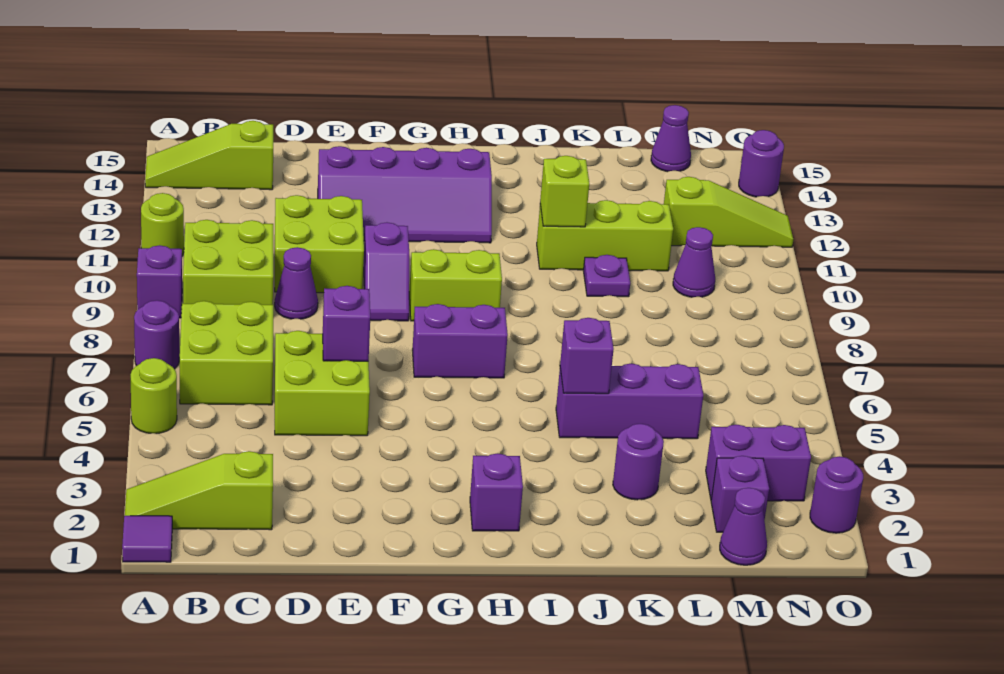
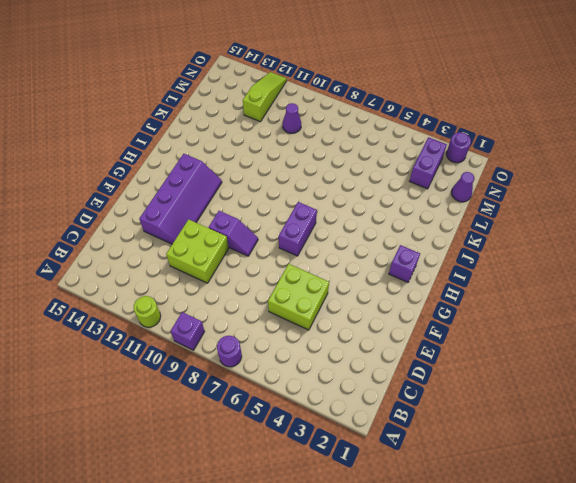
none -> purple tile A1 level 1
none -> lime slope A2:C2 level 1 top C
none -> lime round brick A5 level 1
none -> lime slope A14:C14 level 1 top C

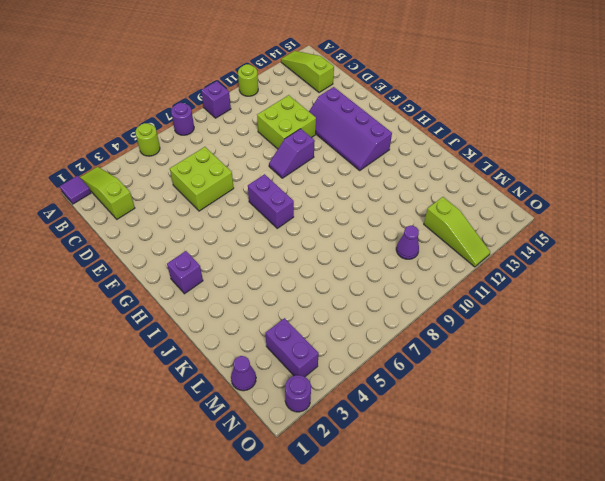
none -> lime brick B6:C7 level 1
none -> lime brick B9:C10 level 1
none -> purple cone D9 level 1
none -> lime brick G9:H9 level 1

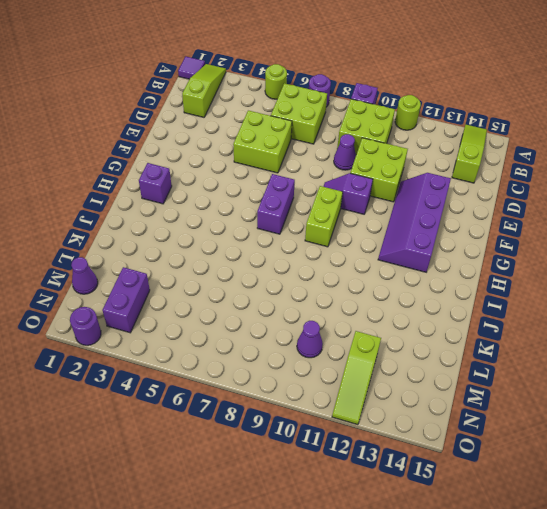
none -> purple brick J5:L5 level 1
none -> lime brick J11:L11 level 1
none -> purple round brick K3 level 1
none -> purple plate K10 level 1

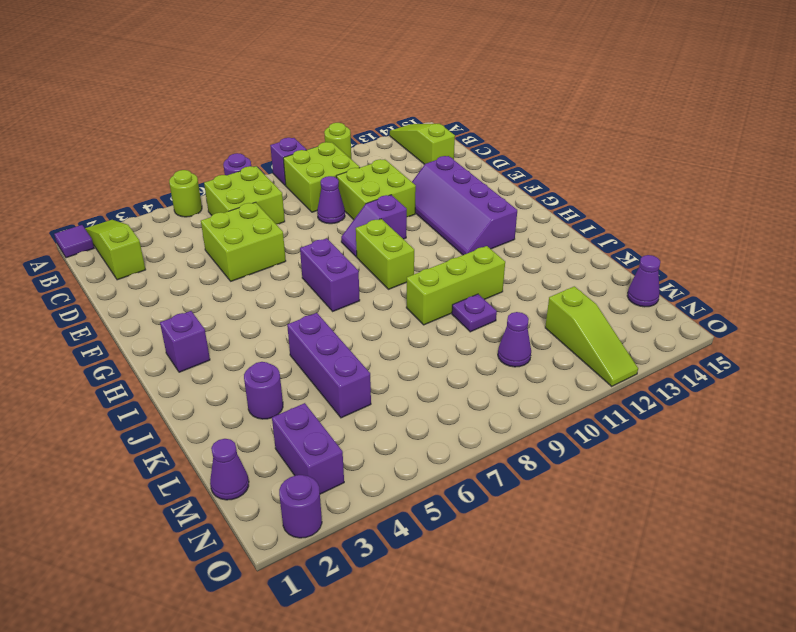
lime brick J9:J11 level 1 -> lime brick J11:L11 level 1
none -> purple brick M2 level 1
none -> purple round brick O14 level 1
none -> purple brick E6 level 2
none -> purple brick J5 level 2

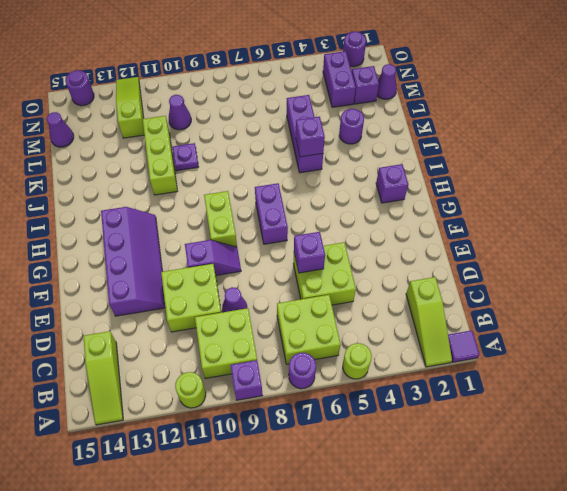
none -> lime brick J11 level 2

